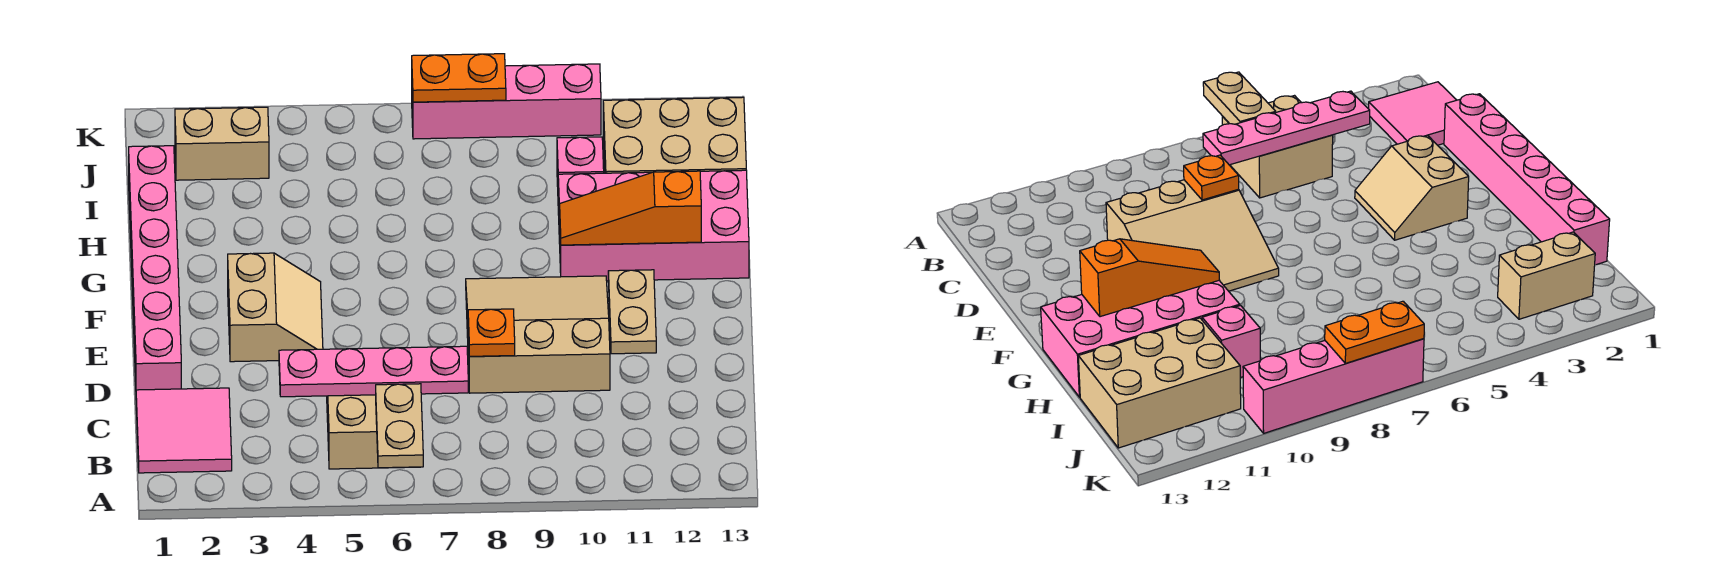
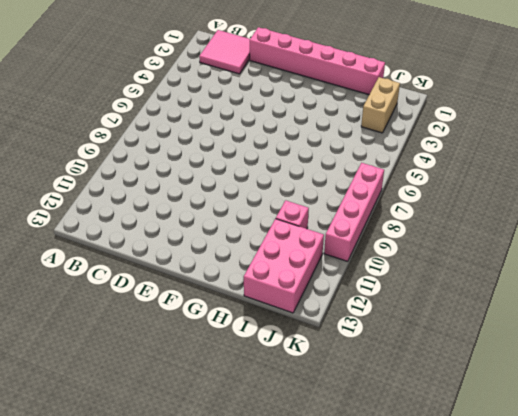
pink brick I11:J13 level 1 -> tan brick I11:J13 level 1
none -> tan brick B5:C6 level 1
none -> tan slope D8:F10 level 1 top D
none -> tan slope E3:F4 level 1 top 3

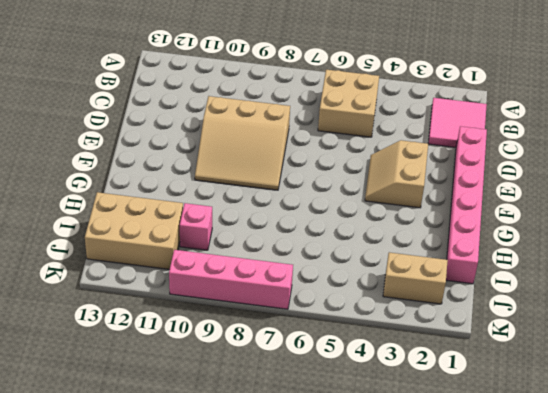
none -> tan plate E11:F11 level 1
none -> pink brick G10:H13 level 1
none -> tan plate A6:B6 level 2

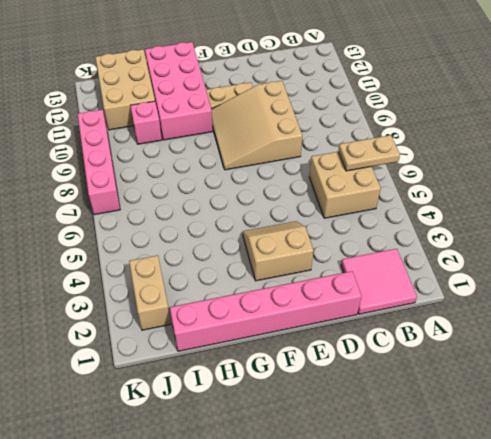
none -> pink plate C4:C7 level 2
none -> orange plate D8 level 2
none -> orange slope G10:G12 level 2 top 12

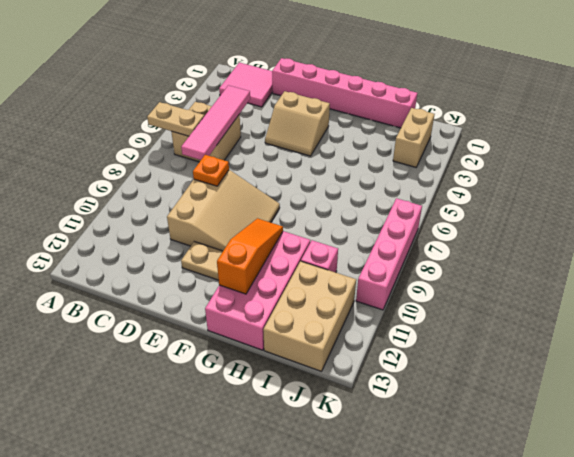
pink tile C4:C7 level 2 -> pink plate C4:C7 level 2
none -> orange plate K7:K8 level 2

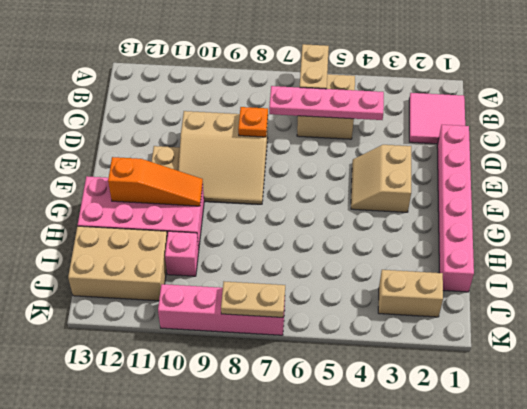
tan plate K7:K8 level 2 -> orange plate K7:K8 level 2

